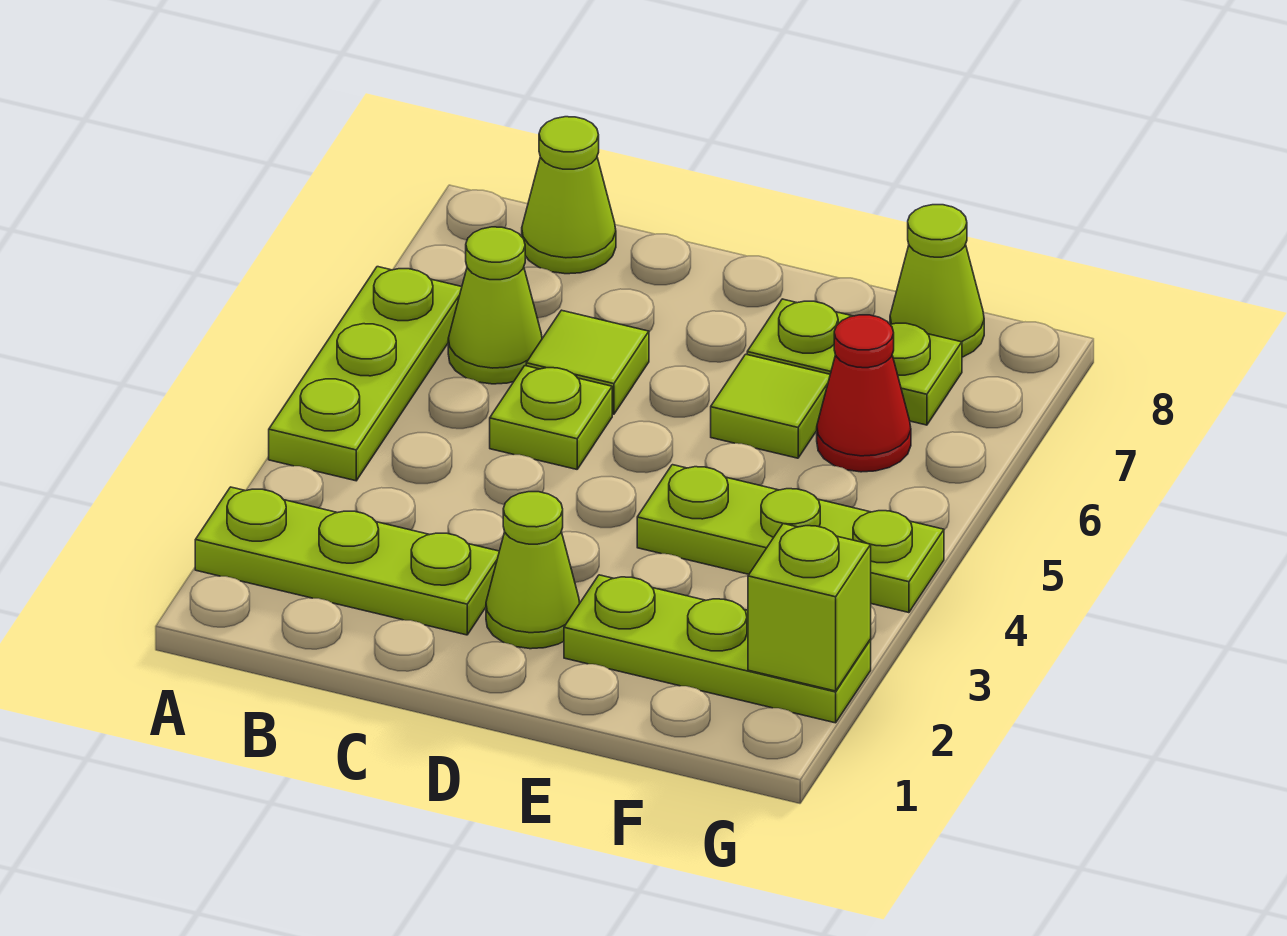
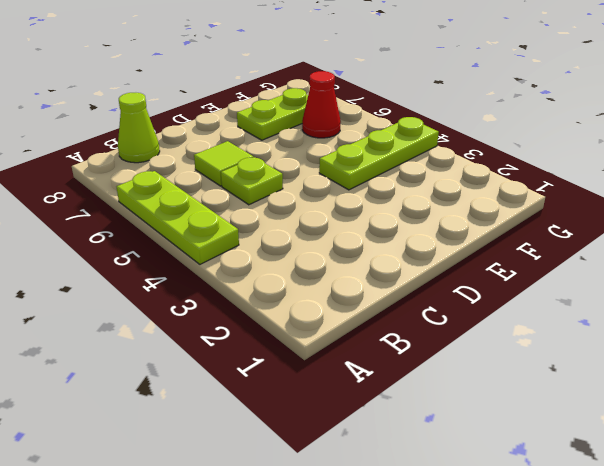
none -> lime plate A2:C2 level 1
none -> lime cone B6 level 1
none -> lime cone D2 level 1

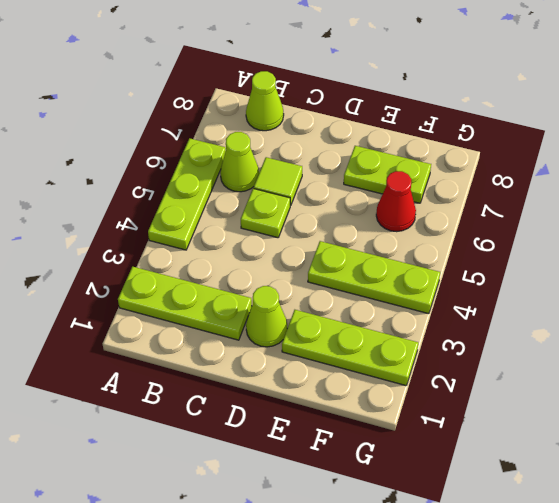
none -> lime tile E6 level 1
none -> lime cone F8 level 1
none -> lime brick G2 level 2

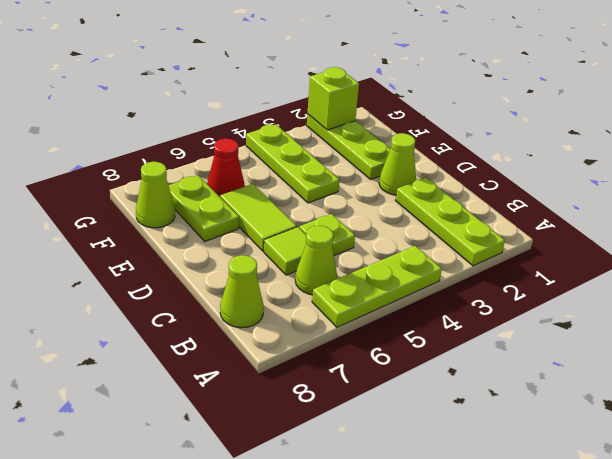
lime tile D6:E6 level 1 -> lime tile E6 level 1

